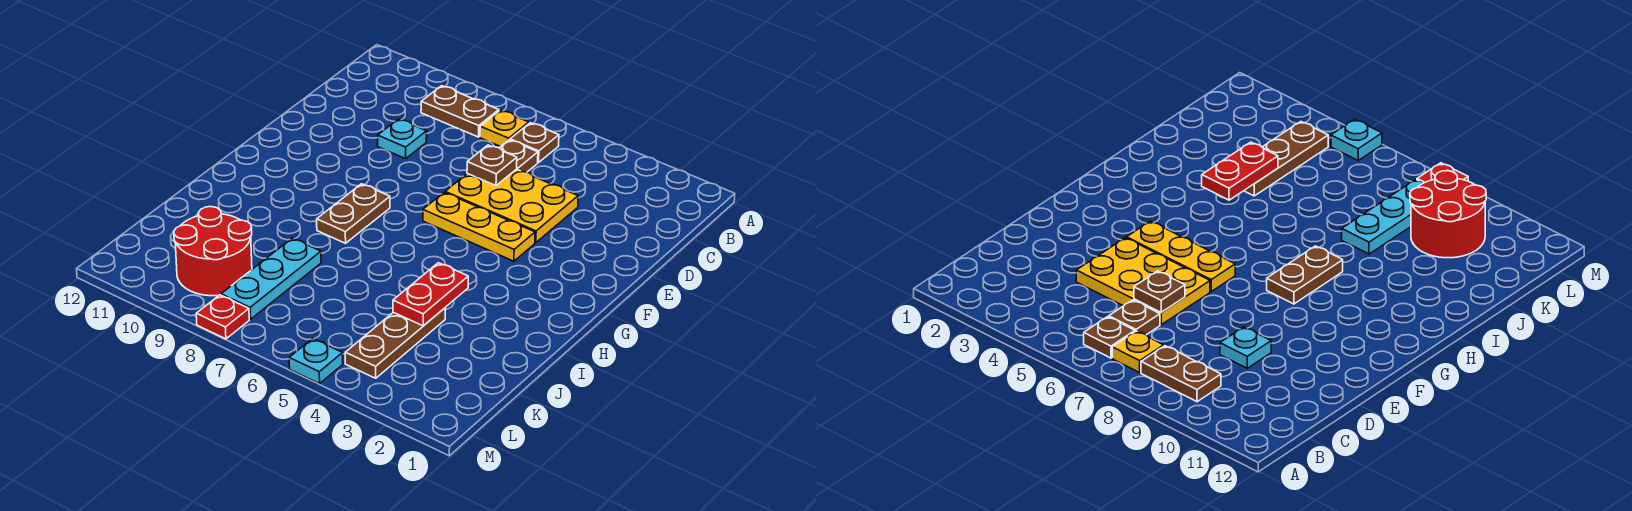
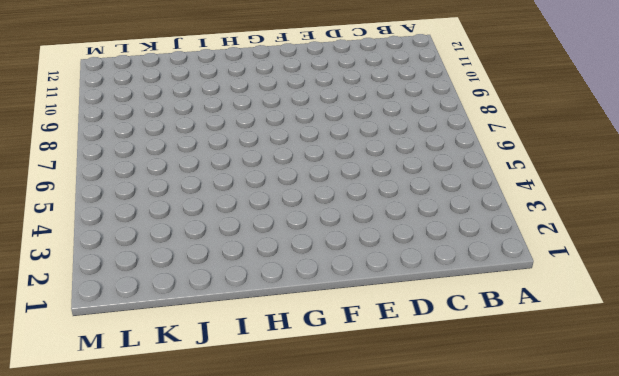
none -> brown plate B6 level 1
none -> yellow plate B7 level 1
none -> brown plate B8:B9 level 1

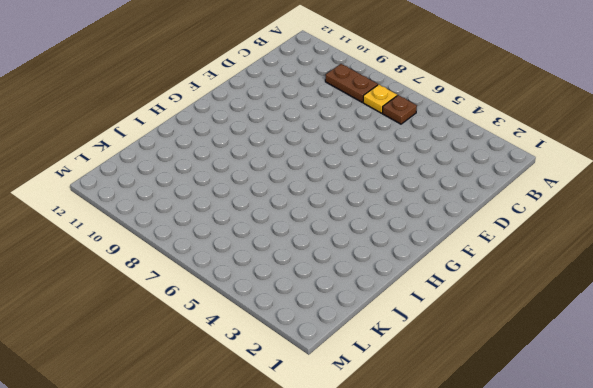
none -> brown plate C6 level 1
none -> yellow plate D4:E6 level 1
none -> cyan plate D9 level 1

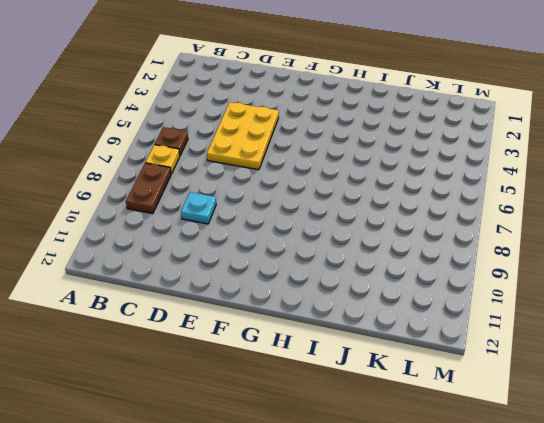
none -> brown plate C6 level 1
none -> yellow plate F4:F6 level 1
none -> brown plate G8:H8 level 1

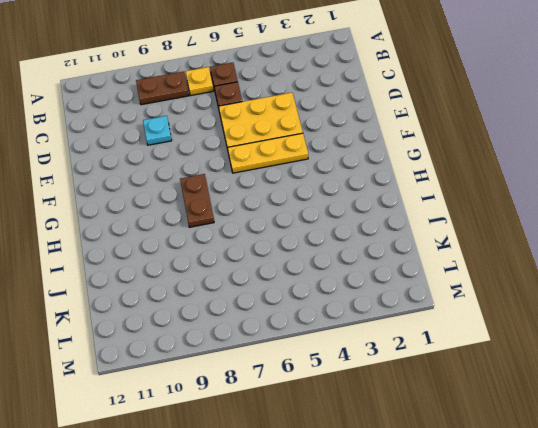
none -> brown plate J4:L4 level 1
none -> cyan plate J8:L8 level 1
none -> red round brick K9:L10 level 1

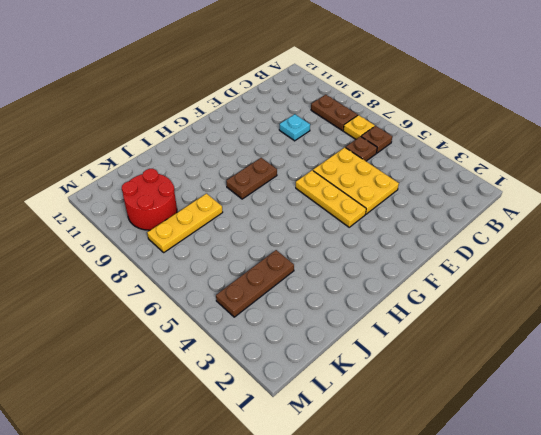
yellow plate J8:L8 level 1 -> cyan plate J8:L8 level 1
none -> cyan plate M5 level 1
none -> red plate M8 level 1
none -> brown plate D6 level 2

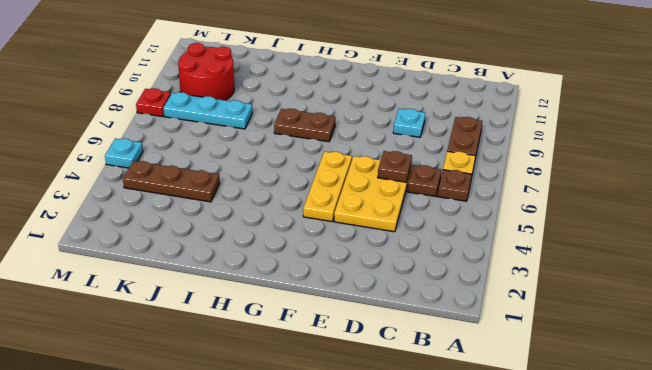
none -> red plate I4:J4 level 2

